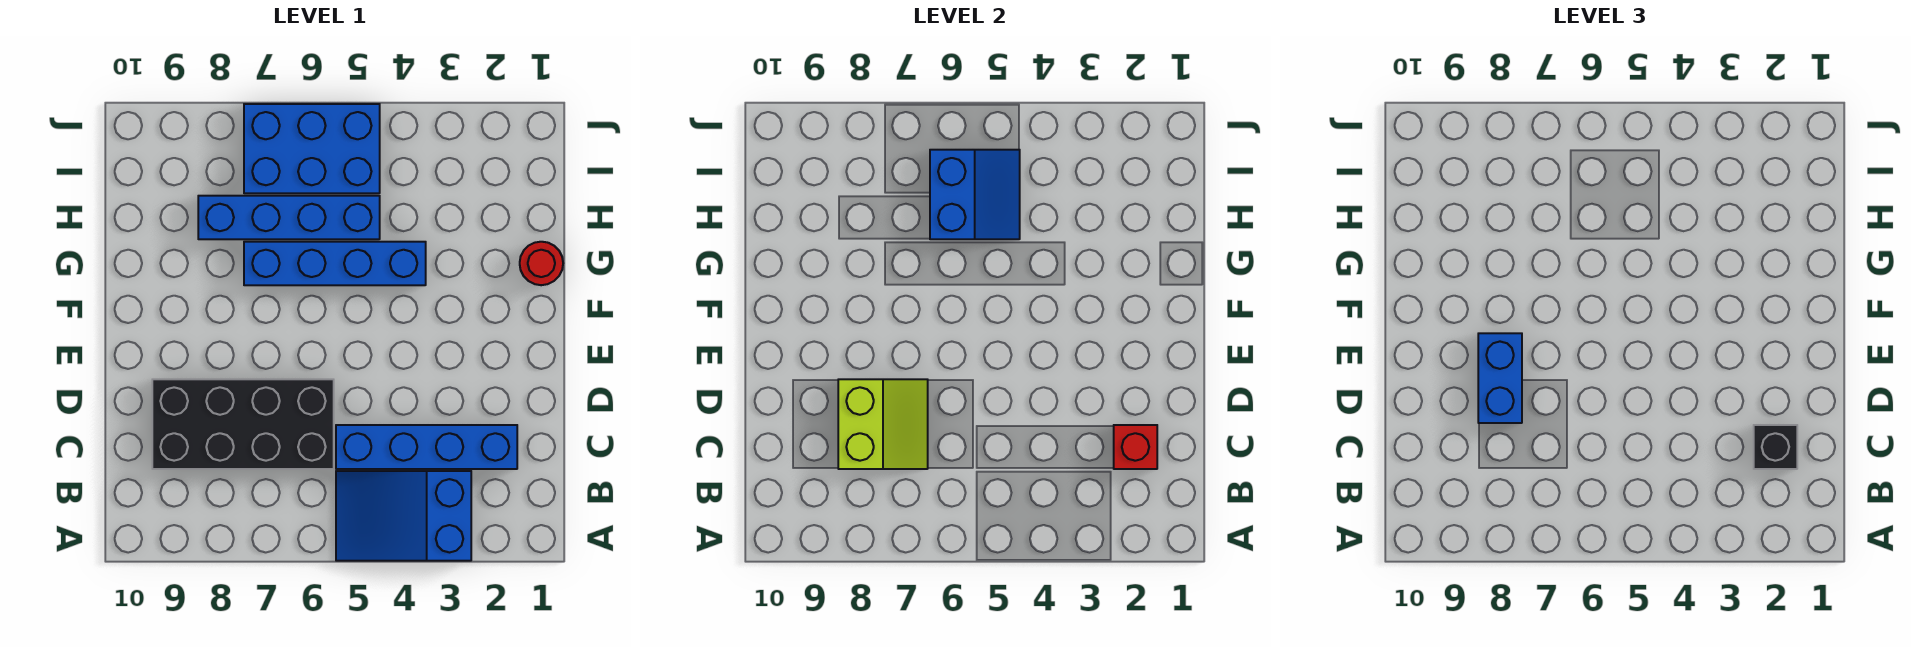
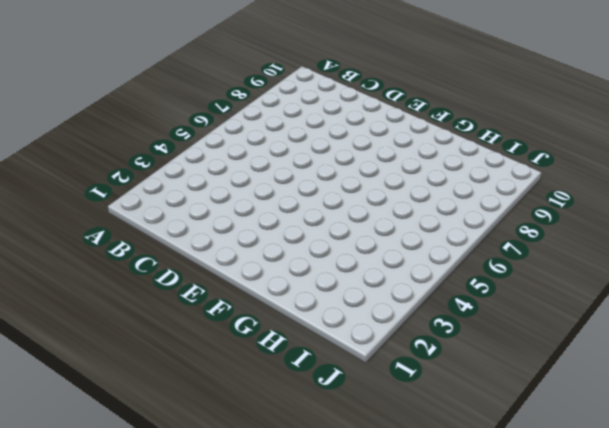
none -> blue slope A3:B5 level 1 top 3
none -> blue brick C2:C5 level 1
none -> black brick C6:D9 level 1

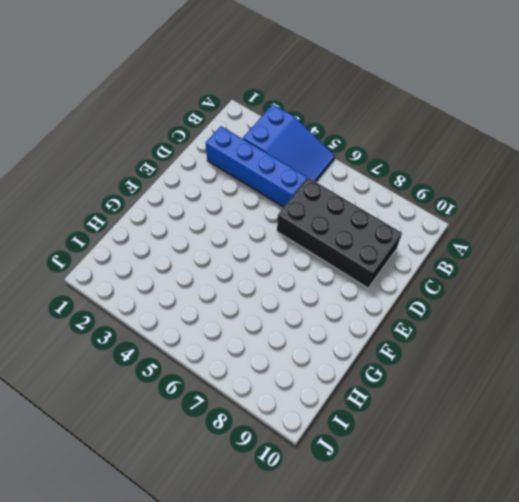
none -> red round brick G1 level 1
none -> blue brick G4:G7 level 1
none -> blue brick H5:H8 level 1

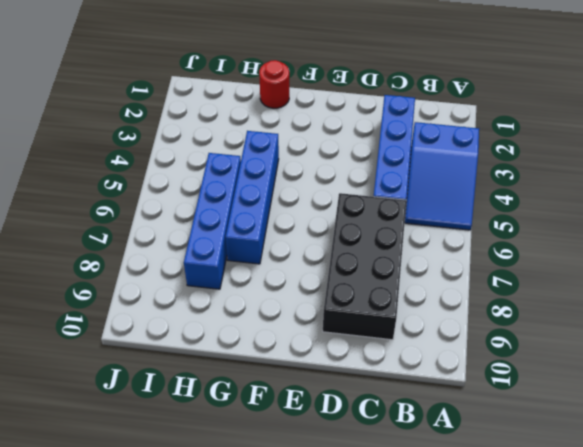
none -> blue brick I5:J7 level 1
none -> red brick C2 level 2
none -> lime slope C7:D8 level 2 top 8

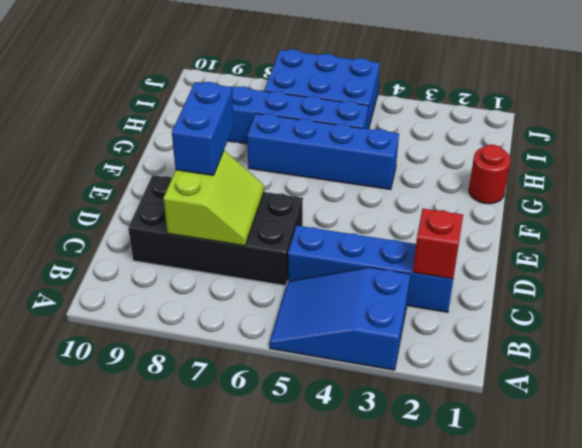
none -> blue slope H5:I6 level 2 top 6
none -> black brick C2 level 3

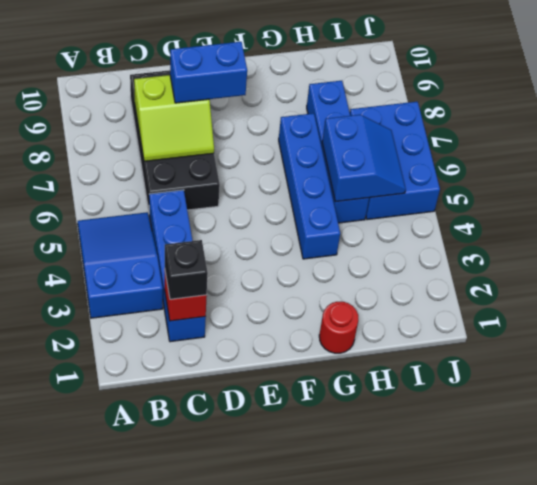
blue slope H5:I6 level 2 top H -> blue slope H5:I6 level 2 top 6

